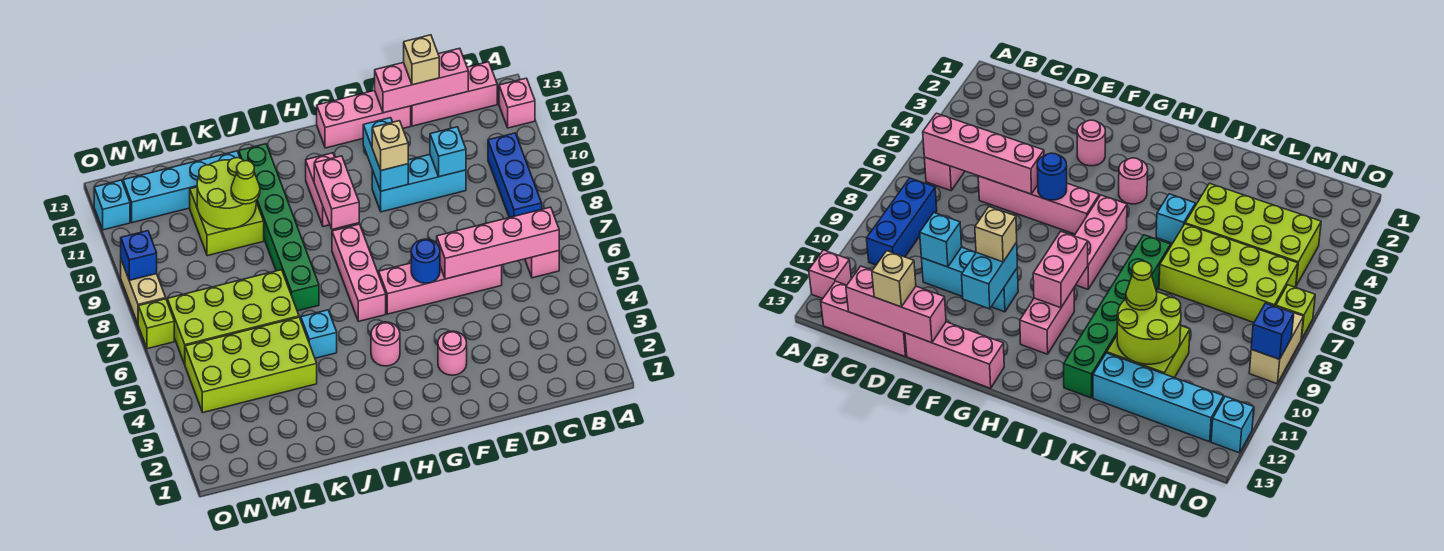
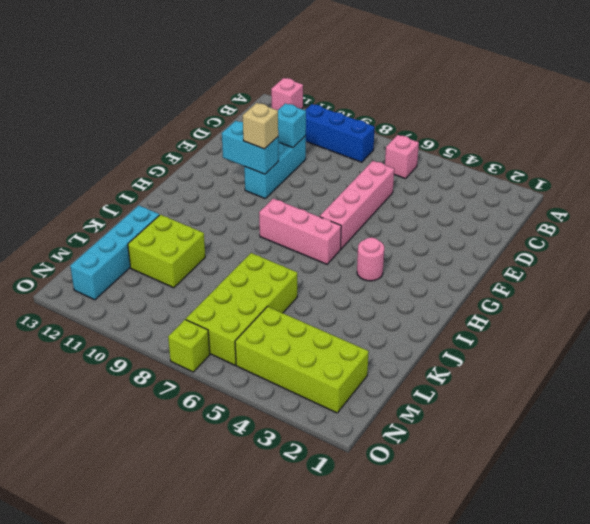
lime brick M2:N5 level 1 -> lime brick K4:N5 level 1
none -> pink brick B13:D13 level 1
none -> pink brick E13:G13 level 1
none -> pink round brick F3 level 1
none -> pink brick H10:H11 level 1

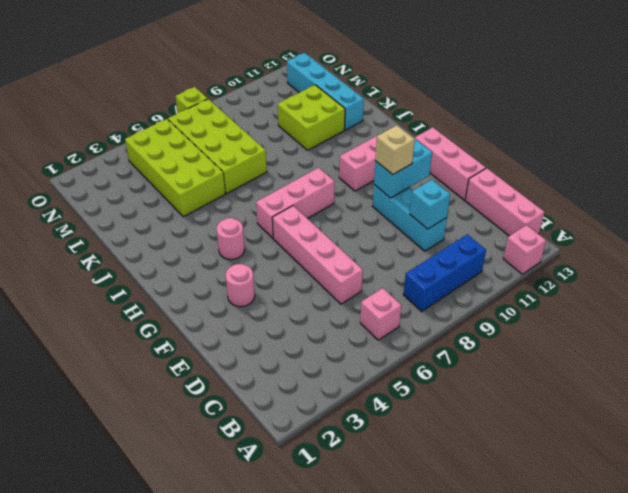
none -> cyan brick J5 level 1
none -> green brick J7:J12 level 1
none -> tan brick O8:O9 level 1
none -> cyan brick O12 level 1

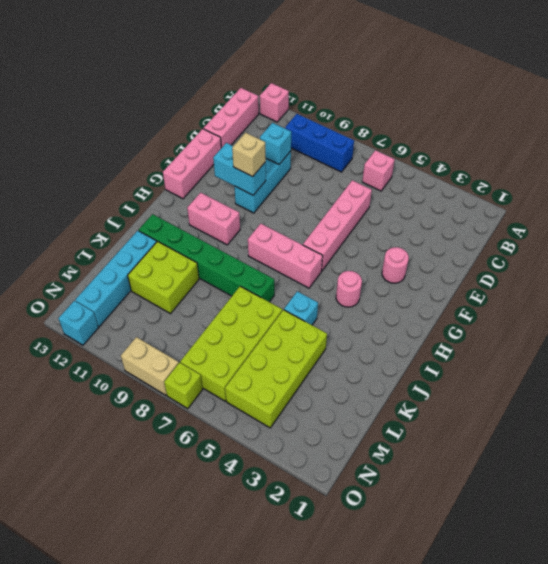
none -> pink brick B6:E6 level 2
none -> pink brick C13:E13 level 2
none -> blue round brick F6 level 2
none -> pink brick H9:H10 level 2

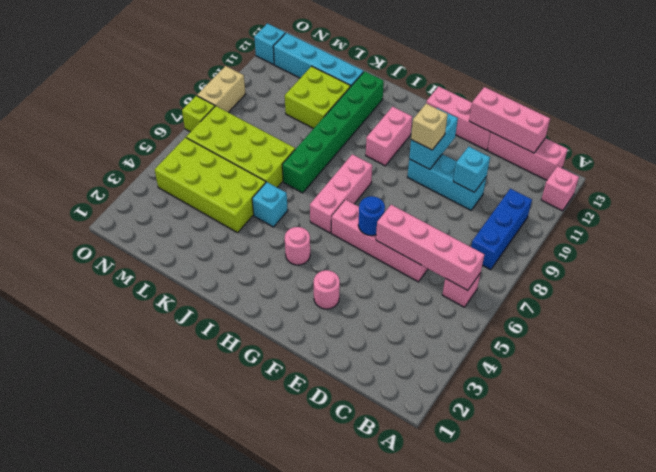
none -> pink brick H9:H10 level 2
none -> lime round brick K10:L11 level 2
none -> blue brick O9 level 2
none -> tan brick D13 level 3

